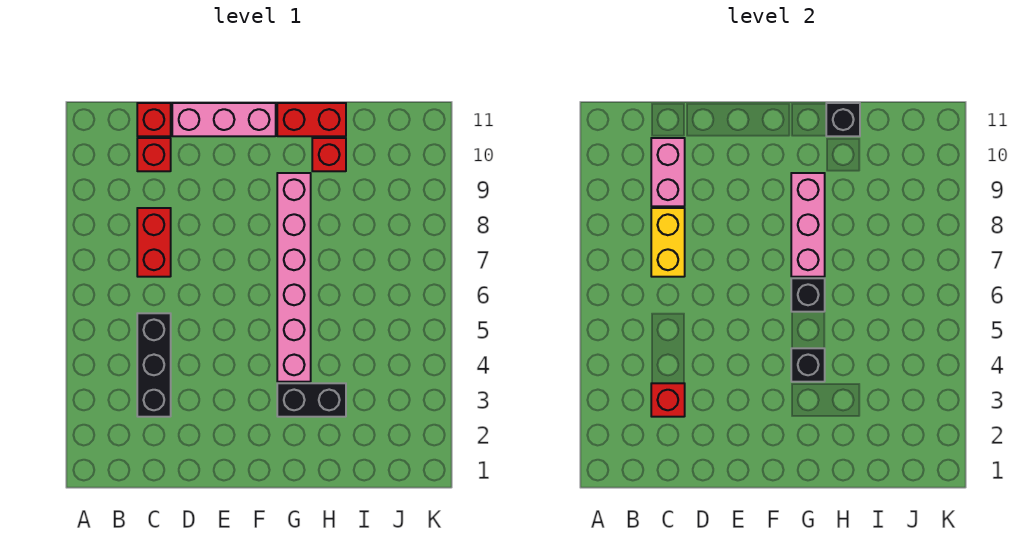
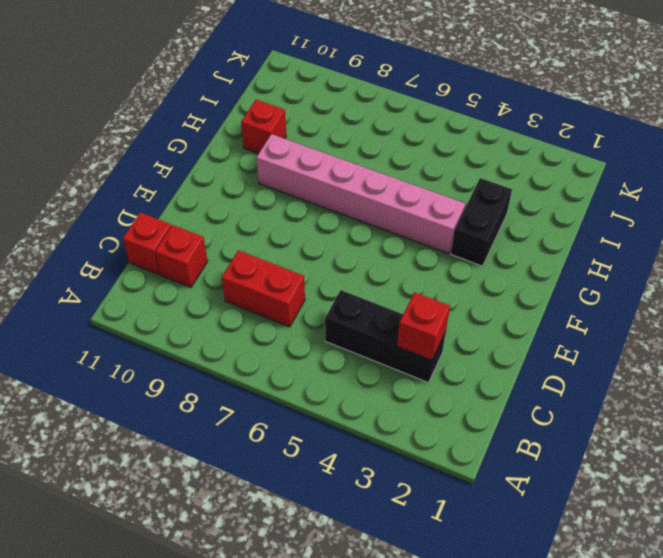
none -> pink brick D11:F11 level 1
none -> red brick G11:H11 level 1
none -> yellow brick C7:C8 level 2

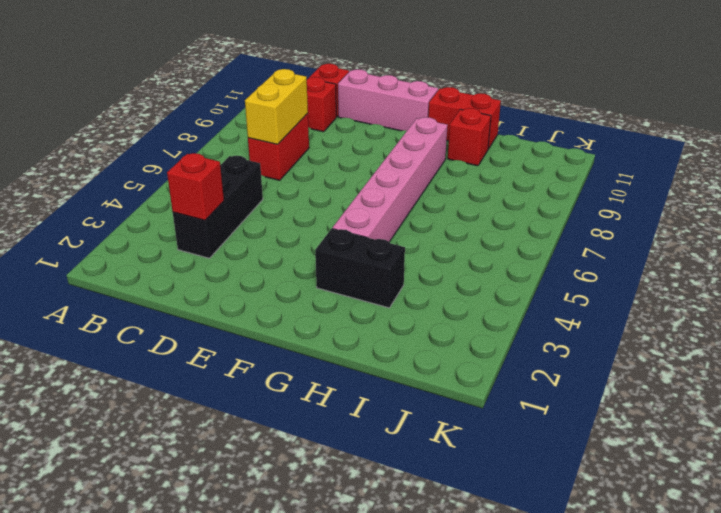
none -> pink brick C9:C10 level 2
none -> black brick G4 level 2
none -> black brick G6 level 2

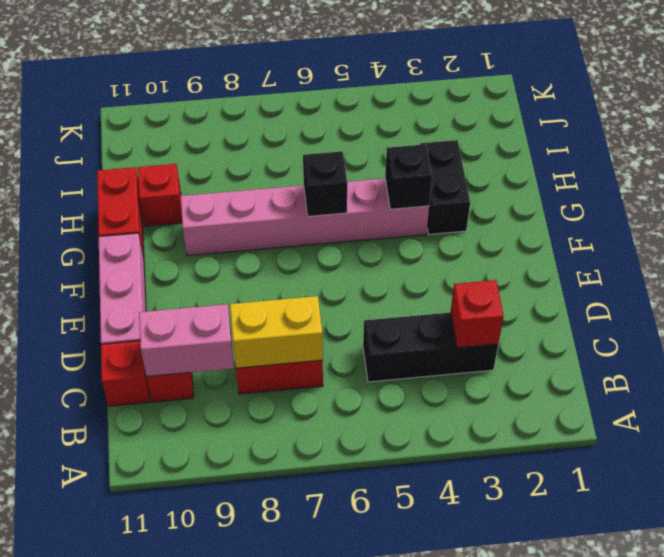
none -> pink brick G7:G9 level 2
none -> black brick H11 level 2

